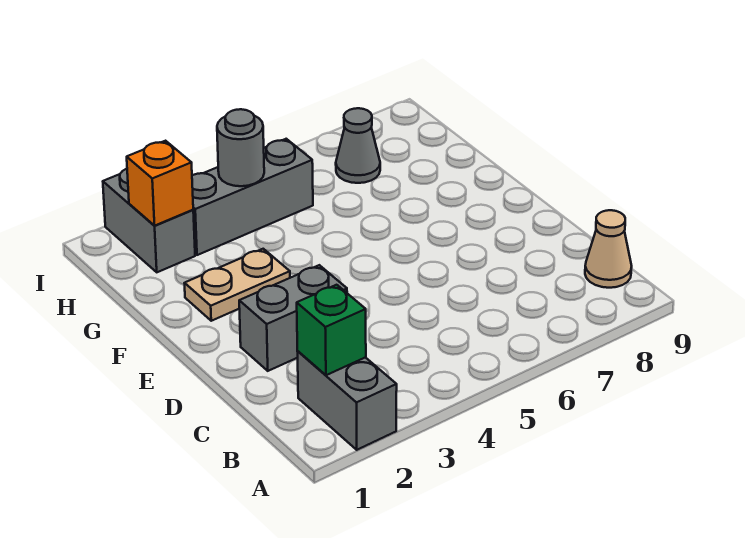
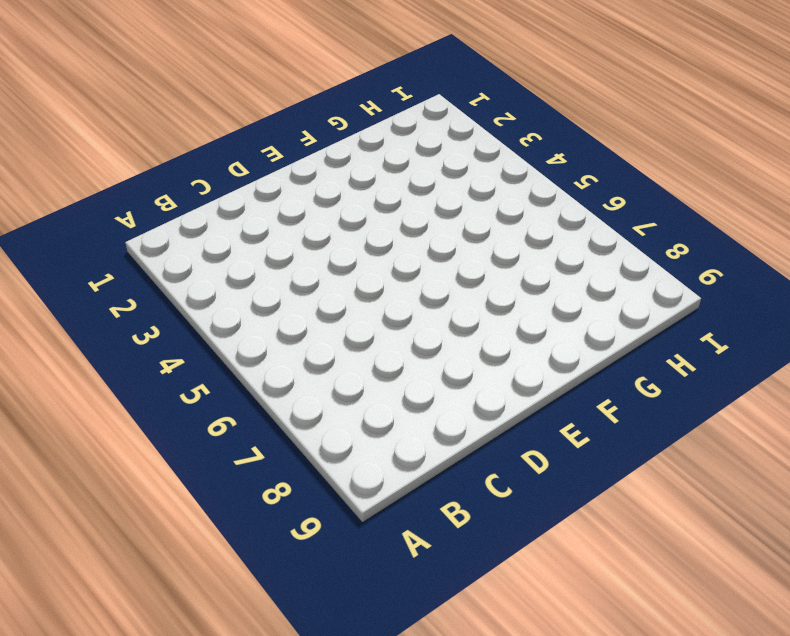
none -> grey brick A2:B2 level 1
none -> tan cone B9 level 1

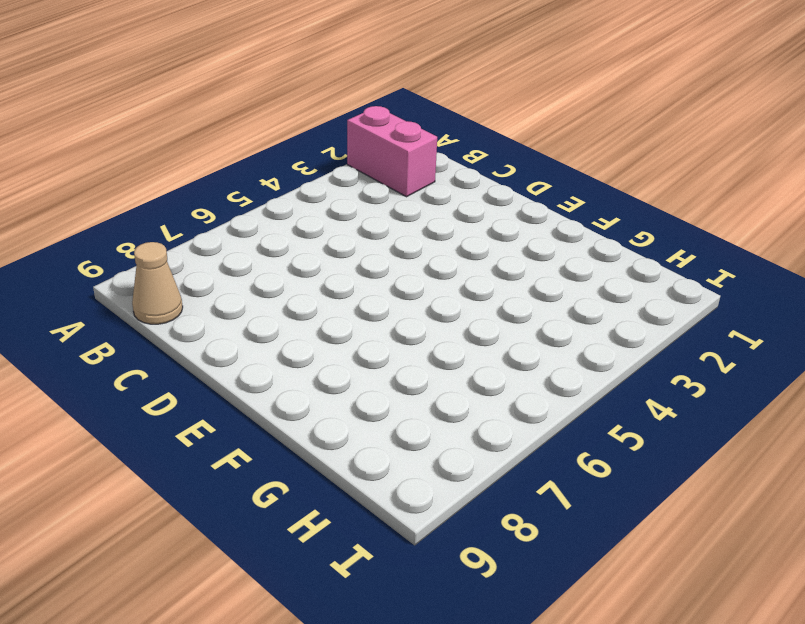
pink brick A2:B2 level 1 -> grey brick A2:B2 level 1
none -> grey brick D2:D3 level 1
none -> tan plate F2:F3 level 1

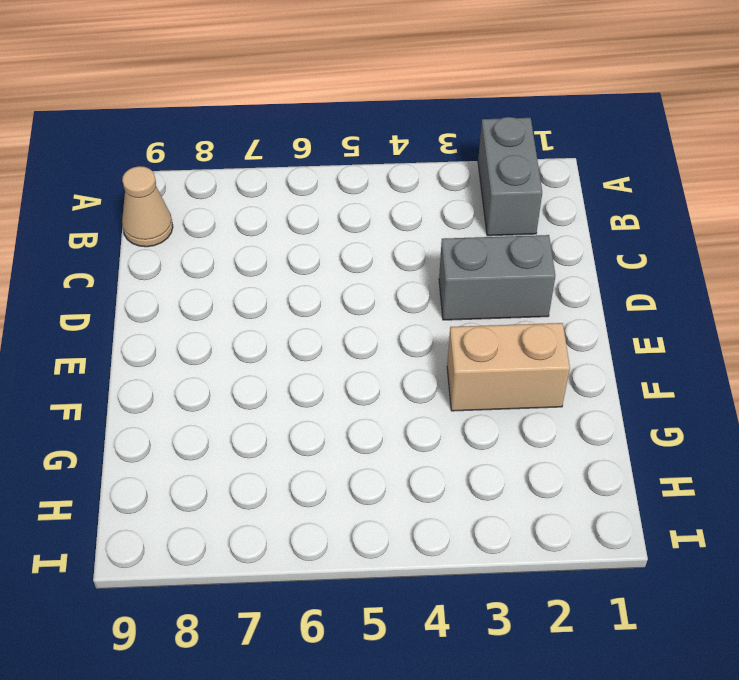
tan brick F2:F3 level 1 -> tan plate F2:F3 level 1
none -> grey brick H2:I2 level 1
none -> grey brick H3:H5 level 1

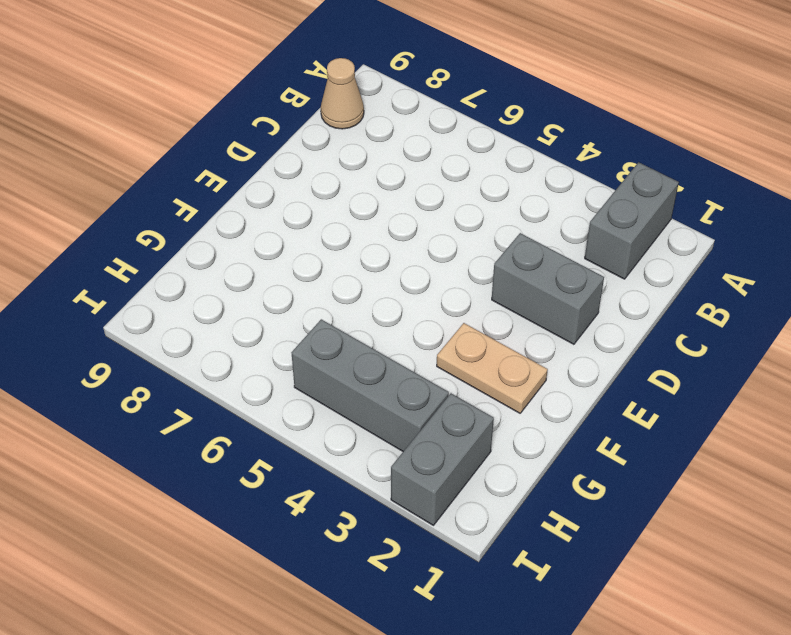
none -> grey cone H7 level 1
none -> green brick B2 level 2

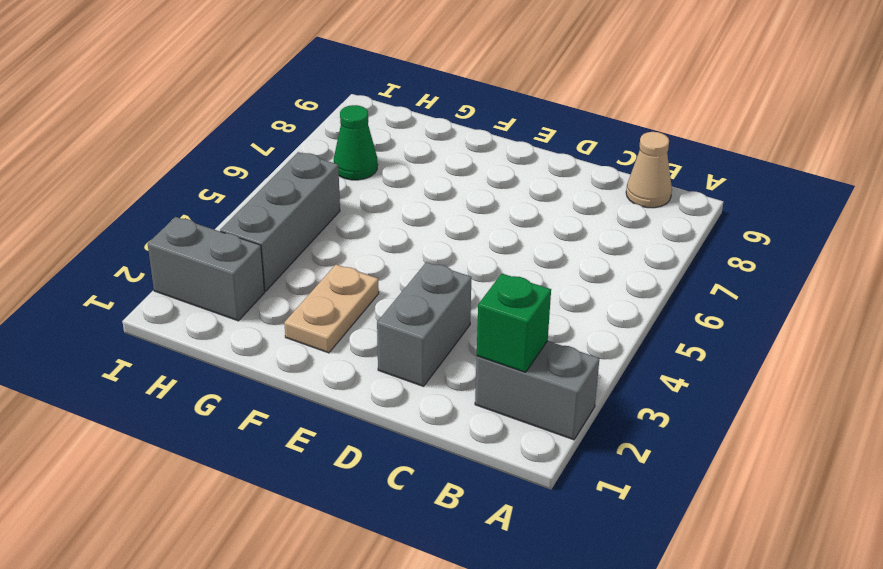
green cone H7 level 1 -> grey cone H7 level 1
none -> orange brick H2 level 2
none -> grey round brick H4 level 2

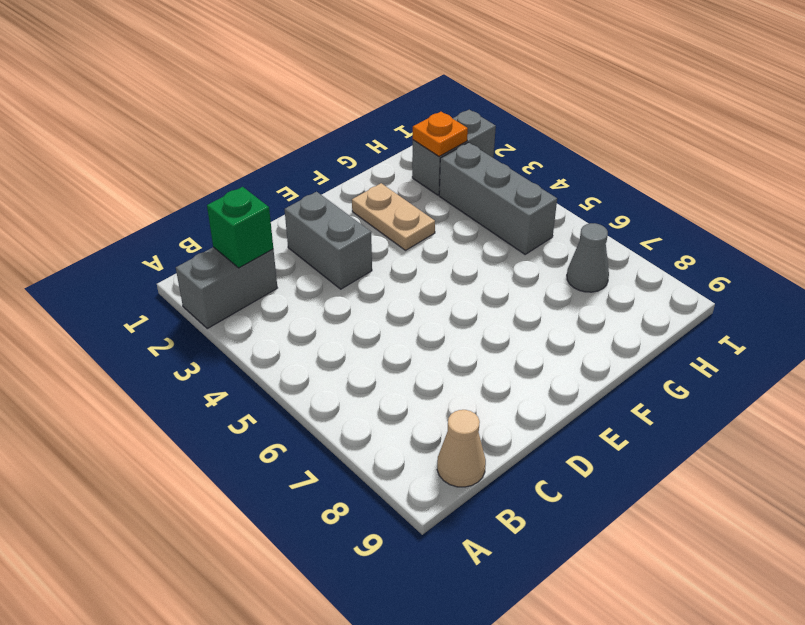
orange plate H2 level 2 -> orange brick H2 level 2
none -> grey round brick H4 level 2

